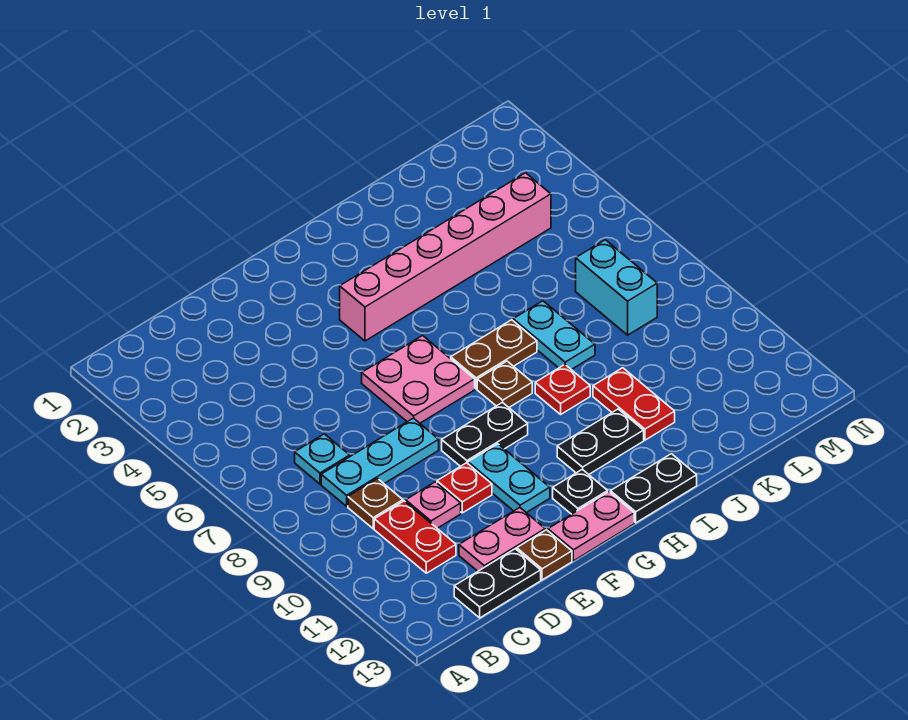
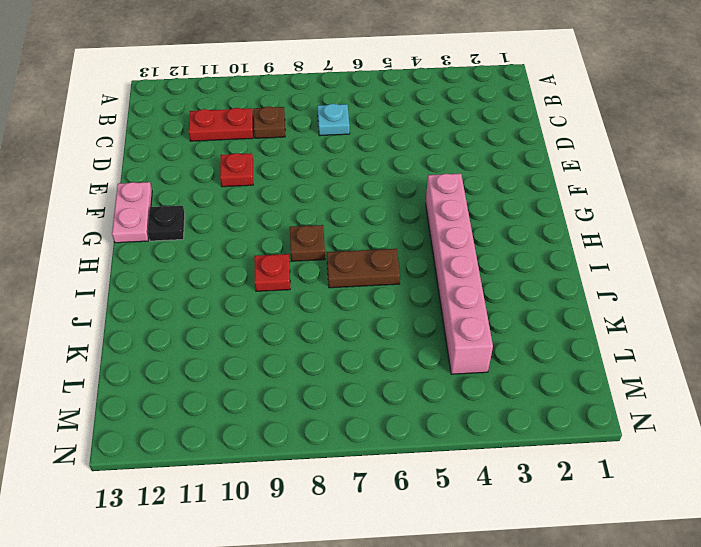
brown plate I6:I7 level 1 -> brown plate H7:I7 level 1
none -> cyan plate C8:E8 level 1
none -> black plate C13:D13 level 1
none -> pink plate D10 level 1

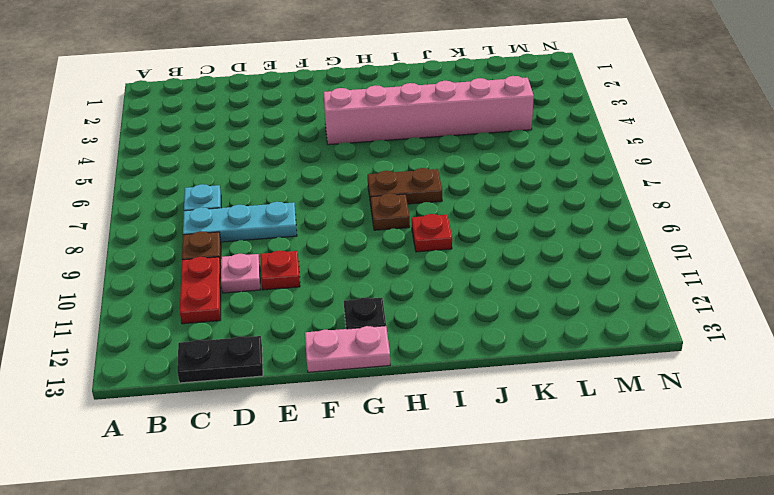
none -> pink plate D12:E12 level 1
none -> brown plate E13 level 1
none -> pink plate F6:G7 level 1

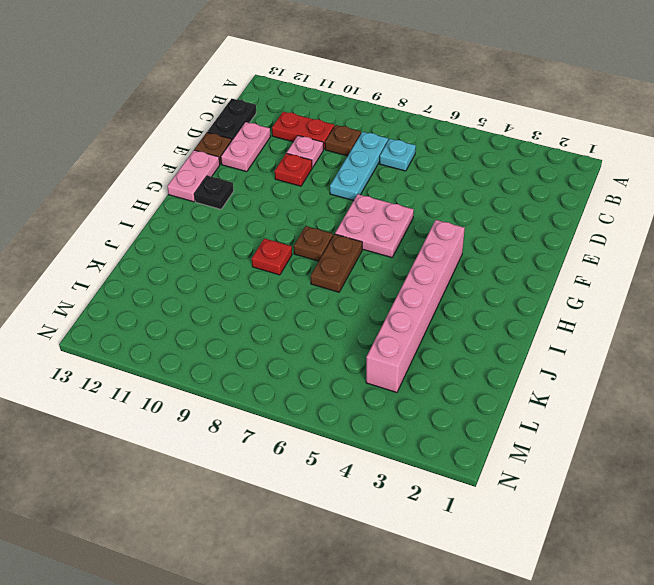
none -> black plate F9:G9 level 1
none -> cyan plate F10:F11 level 1
none -> black plate H11:I11 level 1

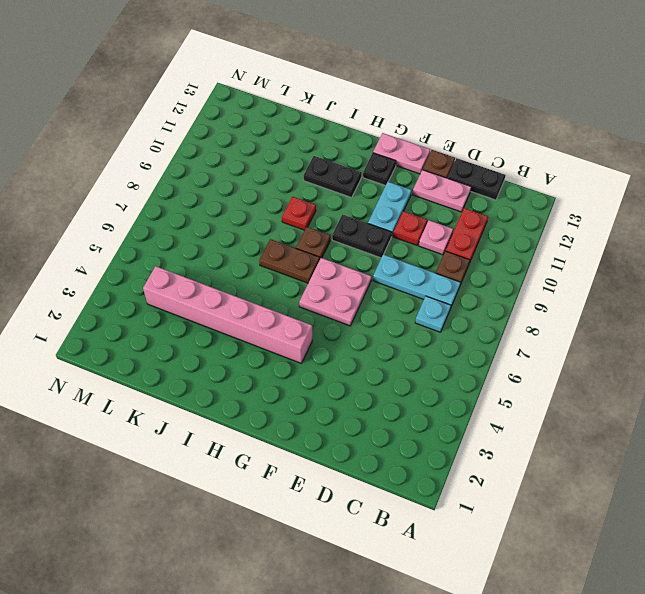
none -> black plate H13:I13 level 1
none -> cyan plate J7:J8 level 1
none -> red plate J10:J11 level 1

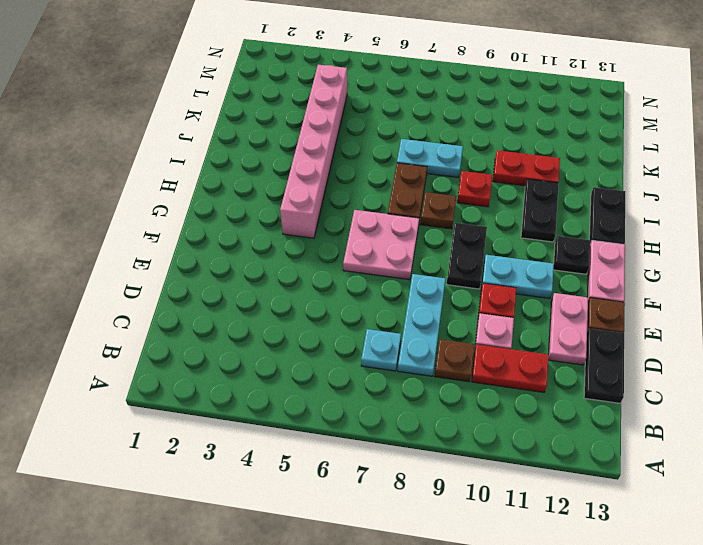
none -> cyan brick L7:L8 level 1

